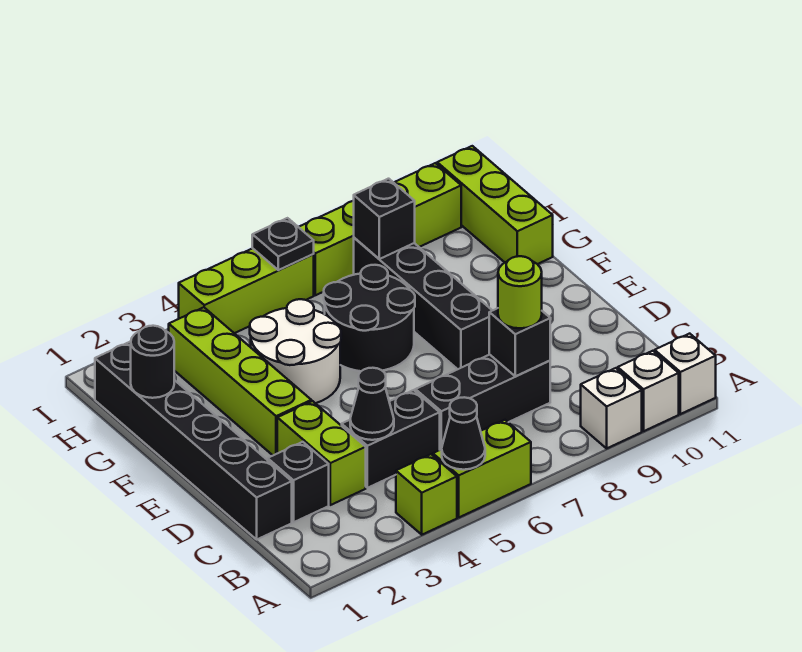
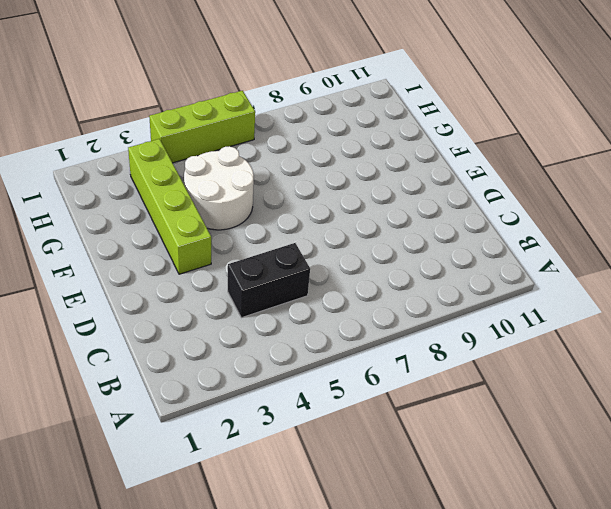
none -> lime brick A4 level 1
none -> lime brick A5:A6 level 1
none -> white brick A9 level 1

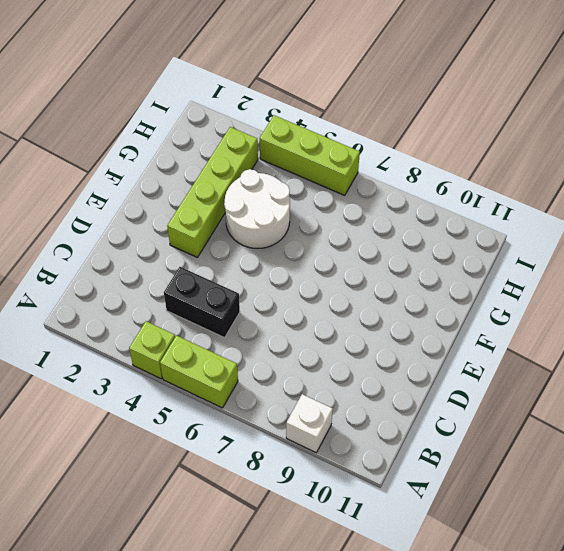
none -> white brick A10 level 1
none -> white brick A11 level 1
none -> black brick C1:H1 level 1

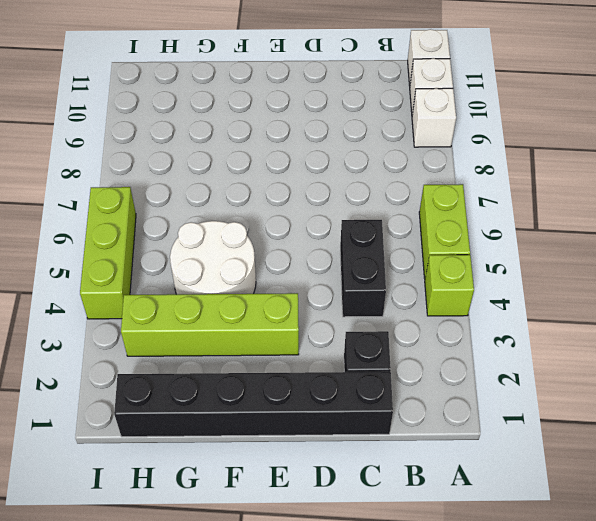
none -> lime brick C3:D3 level 1
none -> black brick C6:C8 level 1
none -> black brick E8:H8 level 1

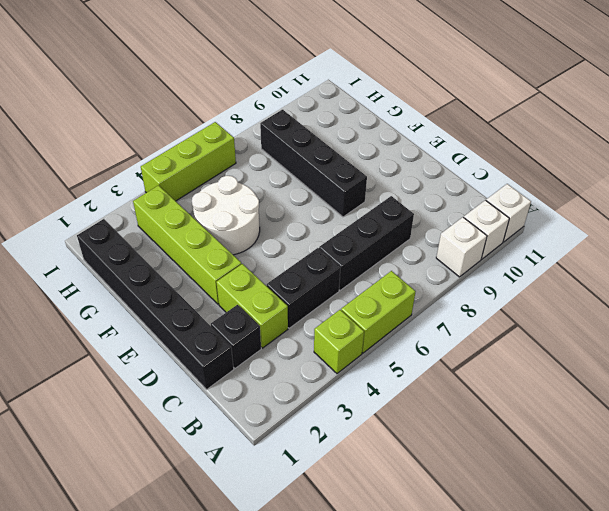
none -> black round brick F6:G7 level 1
none -> lime brick G11:I11 level 1
none -> lime brick I7:I10 level 1

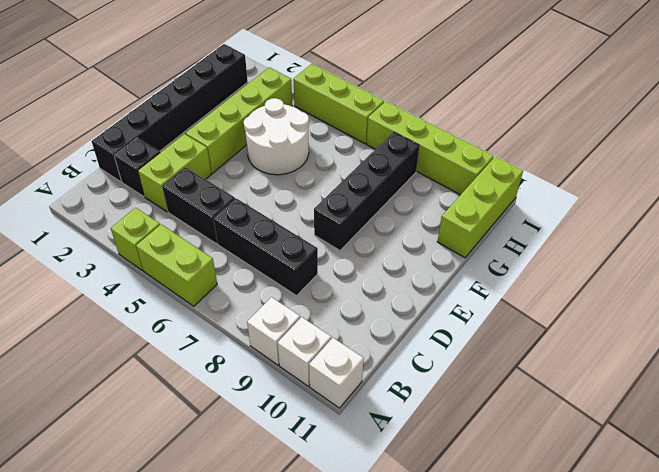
none -> black round brick F6:G7 level 1
none -> black cone A5 level 2
none -> black cone C4 level 2

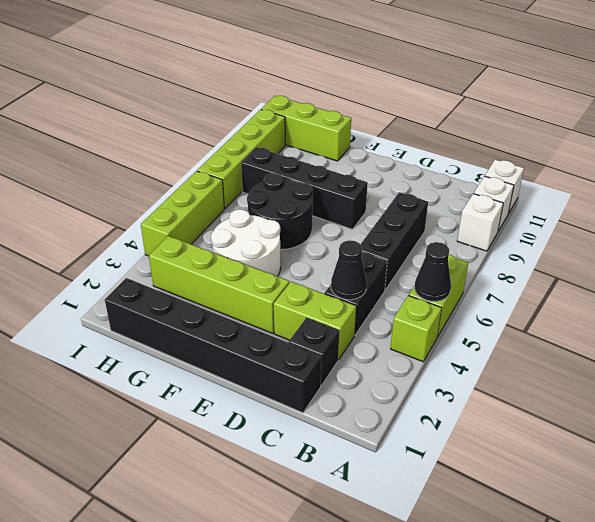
none -> black brick C8 level 2
none -> black round brick G1 level 2
none -> black brick H8 level 2

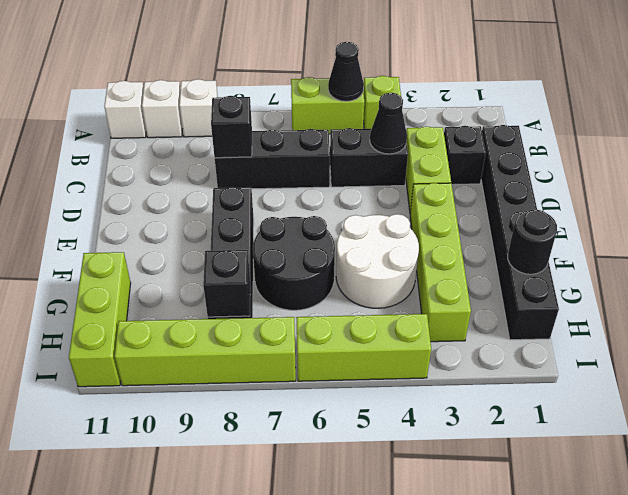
none -> black plate I6 level 2
none -> lime round brick C8 level 3

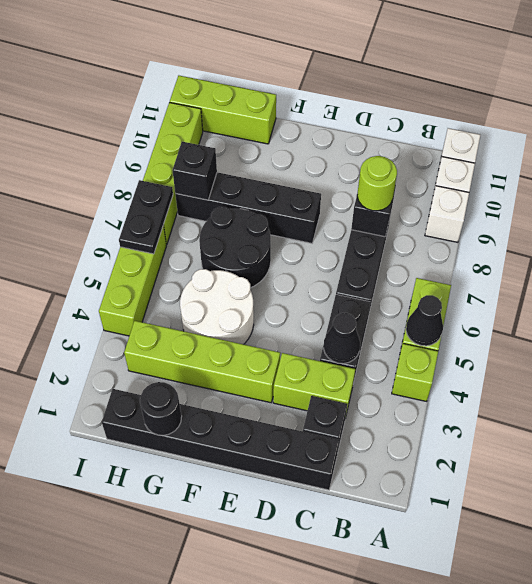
black plate I6:I7 level 2 -> black plate I6 level 2

